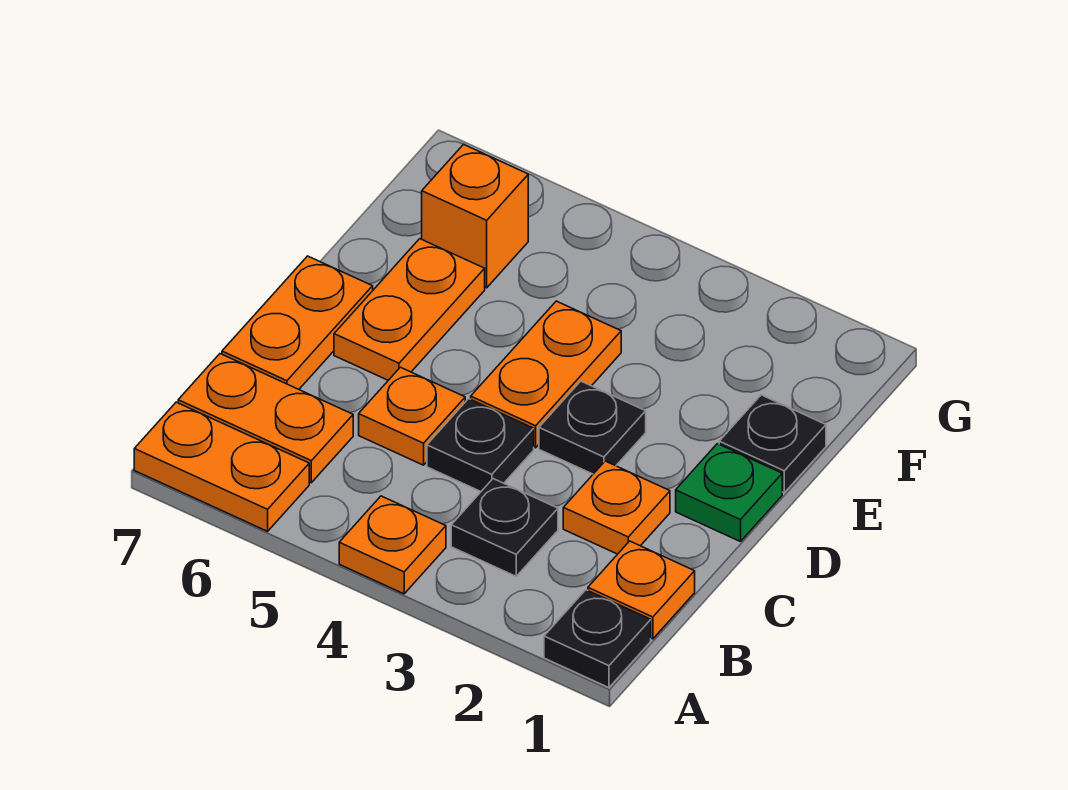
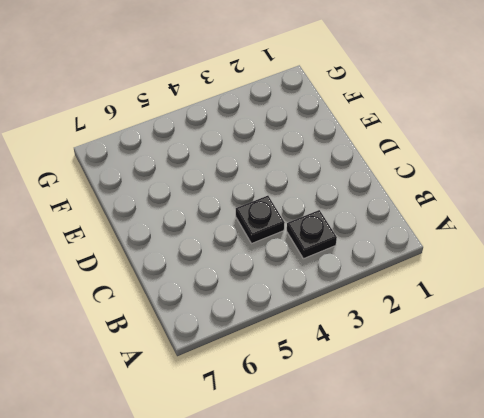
none -> black plate A1 level 1
none -> orange plate A4 level 1
none -> orange plate A6:A7 level 1

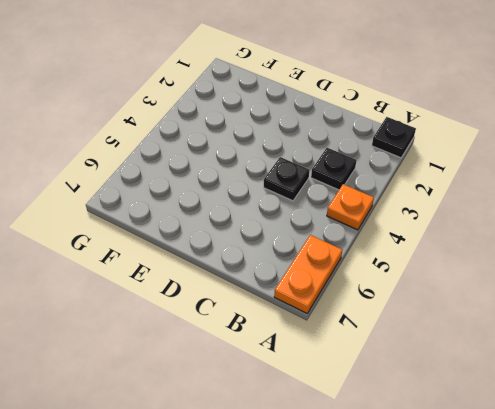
none -> orange plate B1 level 1
none -> orange plate B6:B7 level 1
none -> orange plate C2 level 1

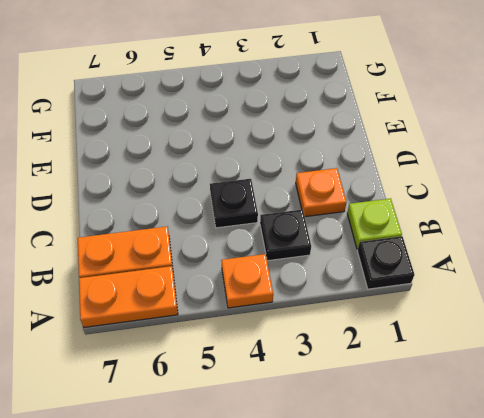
lime plate B1 level 1 -> orange plate B1 level 1
none -> orange plate C5 level 1
none -> orange plate C7:D7 level 1
none -> green plate D1 level 1

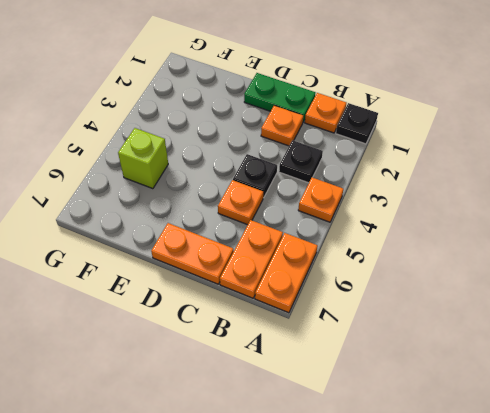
green plate C1:D1 level 1 -> green plate D1 level 1
lime brick F5 level 1 -> none
none -> black plate D3 level 1
none -> orange plate D4:E4 level 1
none -> orange plate D6:E6 level 1

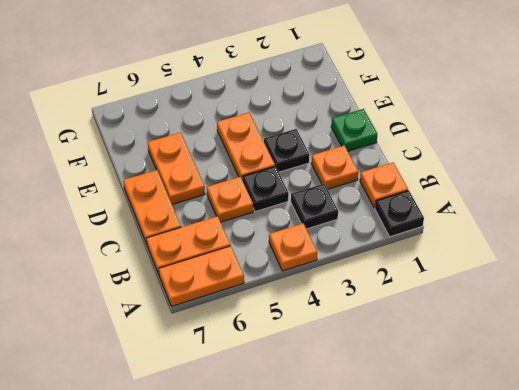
none -> black plate E1 level 1
none -> orange brick F6 level 1

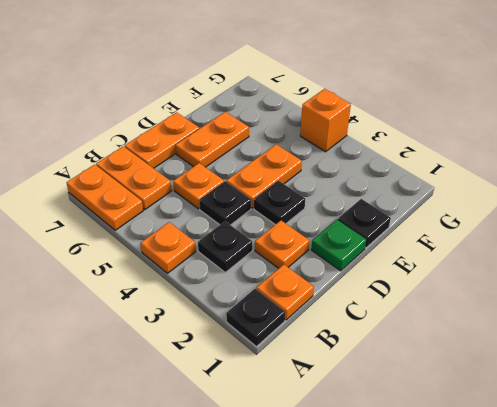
orange brick G4 level 1 -> orange brick F6 level 1

